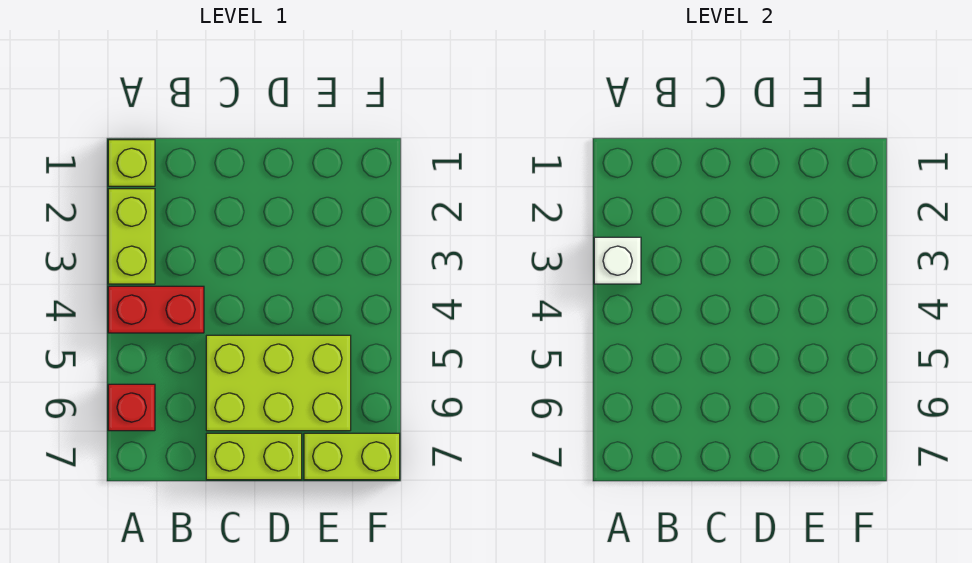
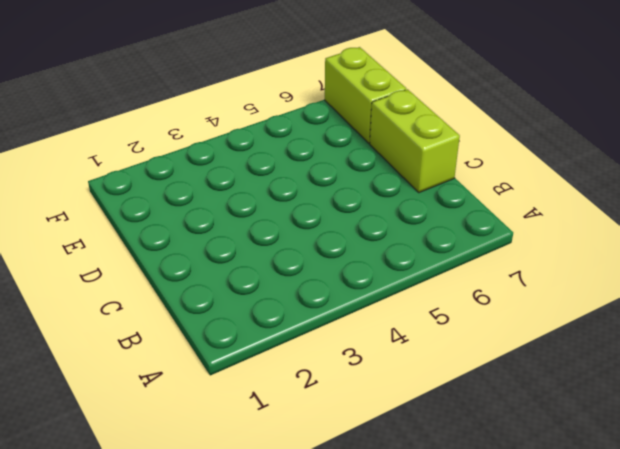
none -> lime brick A1 level 1
none -> lime brick A2:A3 level 1

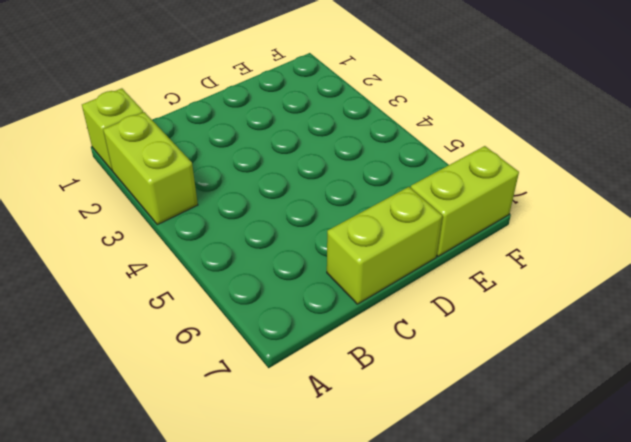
none -> red brick A4:B4 level 1
none -> red brick A6 level 1

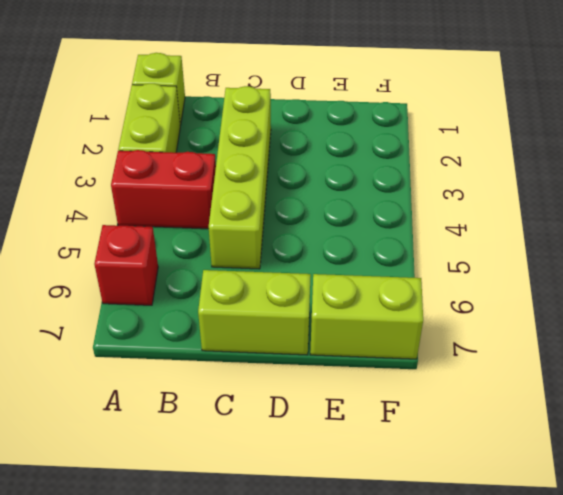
lime brick C2:C5 level 1 -> lime brick C5:E6 level 1
none -> white brick A3 level 2

